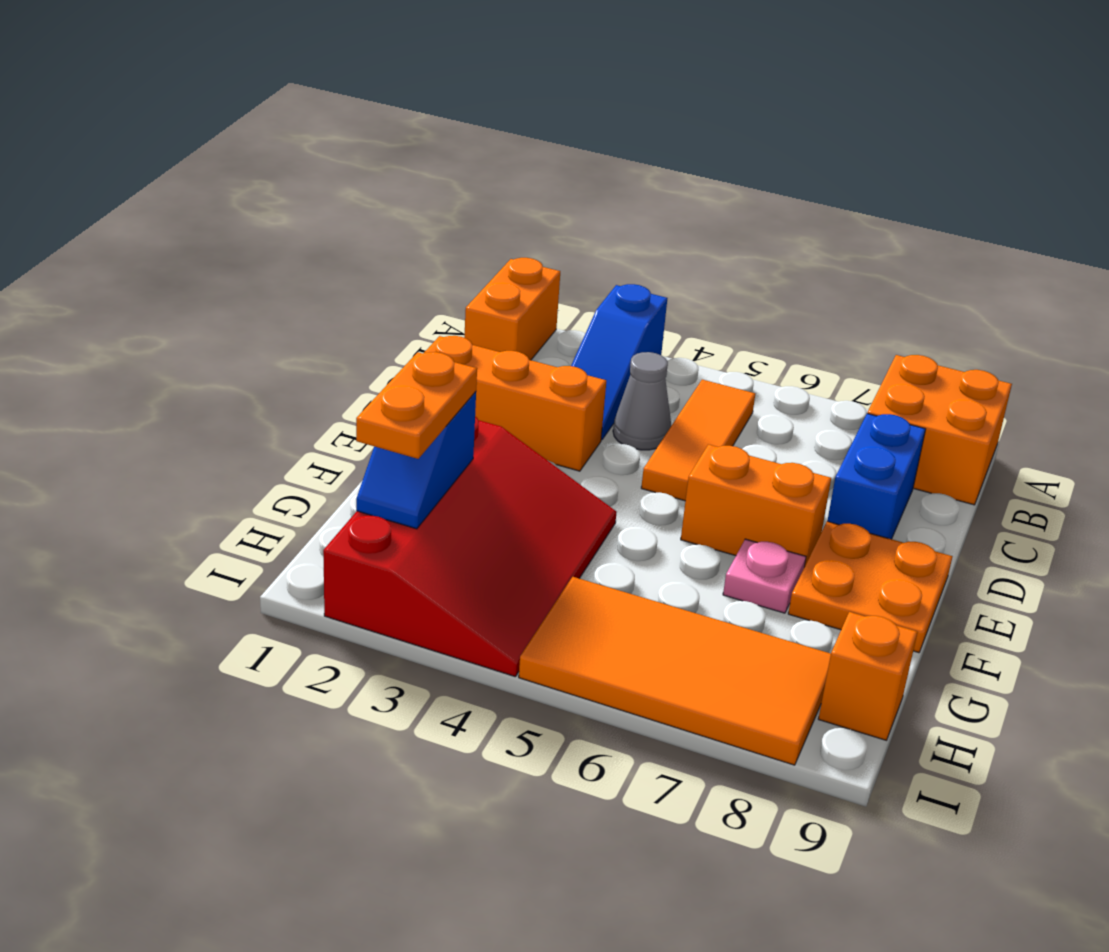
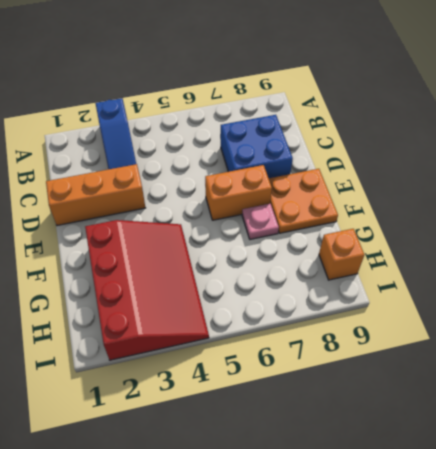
blue brick C7:D8 level 1 -> blue brick C8:D8 level 1
none -> orange brick A1:B1 level 1
none -> orange brick A8:B9 level 1
none -> orange tile B5:D5 level 1

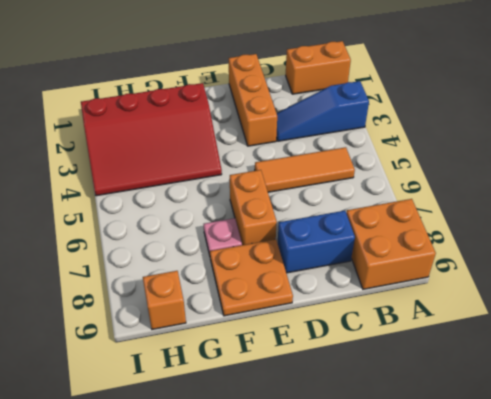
none -> grey cone C4 level 1
none -> orange tile H5:I8 level 1
none -> blue slope G2:H2 level 2 top G

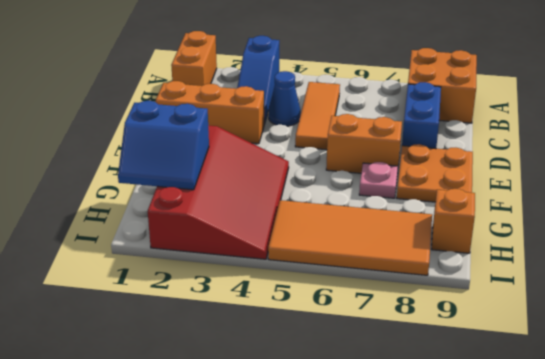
blue cone C4 level 1 -> grey cone C4 level 1
blue slope G1:H2 level 2 top G -> blue slope G2:H2 level 2 top G
none -> orange plate G2:H2 level 3

